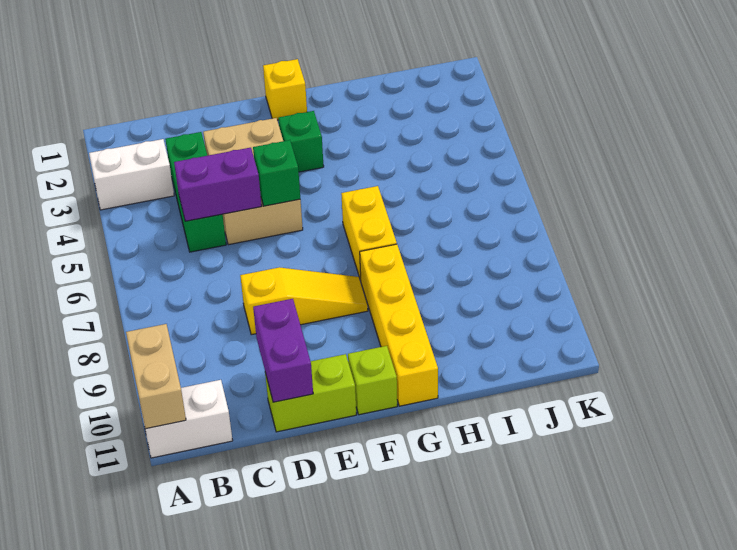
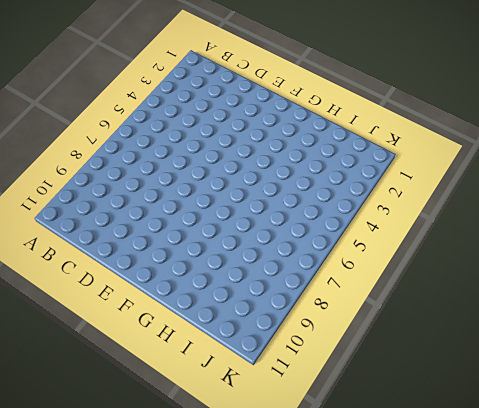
none -> white brick A3:B3 level 1
none -> white brick A11:B11 level 1
none -> green brick C3:C5 level 1

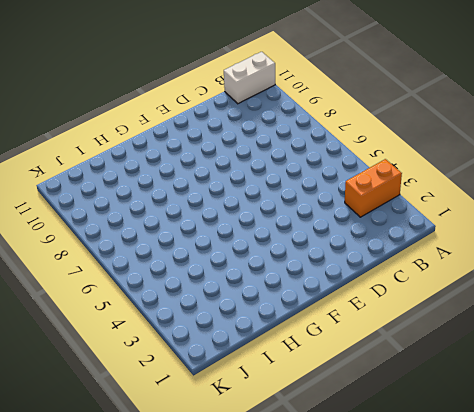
orange brick A3:B3 level 1 -> white brick A3:B3 level 1
none -> green brick C3:C5 level 1
none -> tan brick D3:E5 level 1
none -> yellow slope D8:F8 level 1 top D

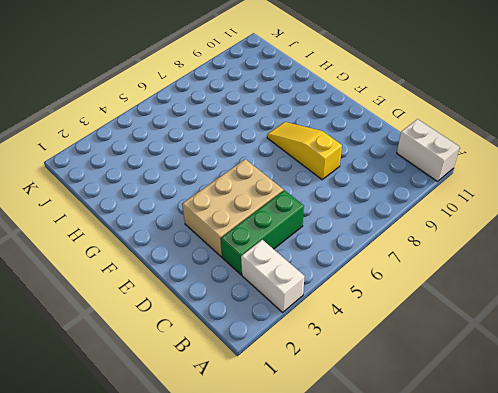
none -> lime brick D11:E11 level 1
none -> yellow brick F1 level 1
none -> green brick F3 level 1

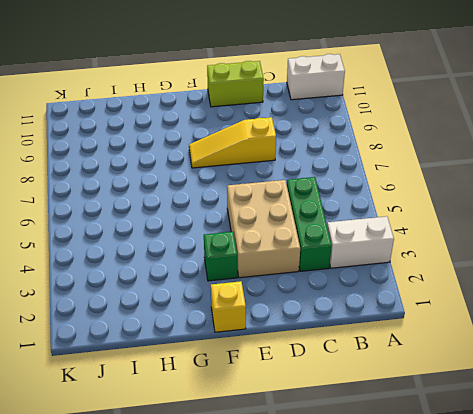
none -> lime brick F11 level 1
none -> yellow brick G6:G7 level 1
none -> yellow brick G8:G11 level 1

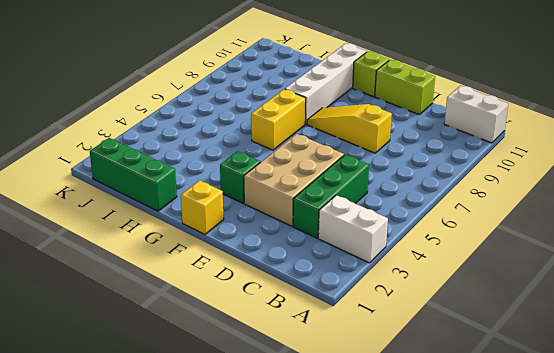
white brick G8:G11 level 1 -> yellow brick G8:G11 level 1
green brick H1:J1 level 1 -> none
none -> tan brick A10:A11 level 2
none -> purple brick C5:D5 level 2
none -> purple brick D10:D11 level 2

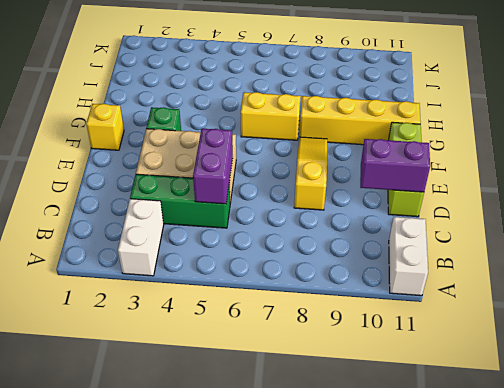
none -> tan brick A10:A11 level 2
none -> green brick E5 level 2

